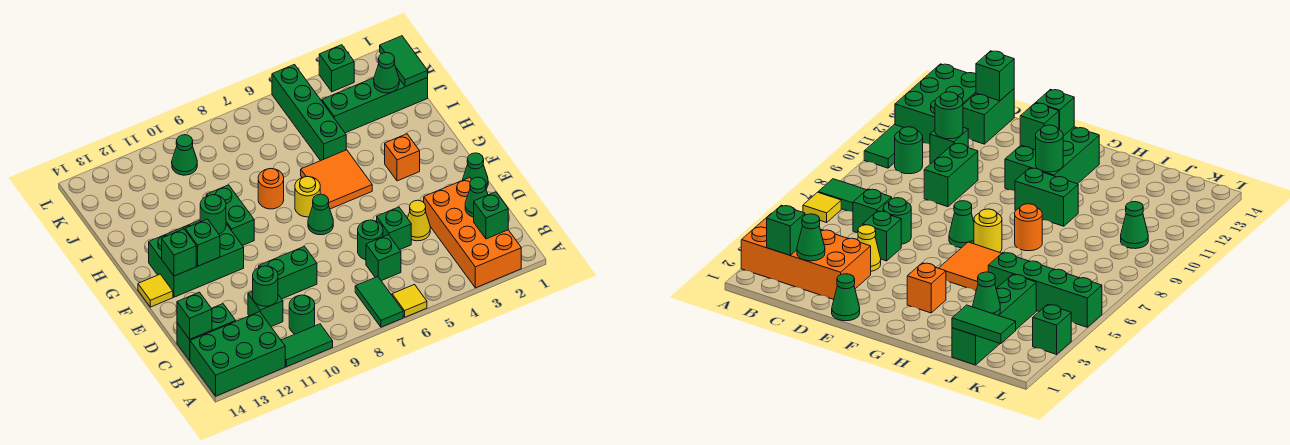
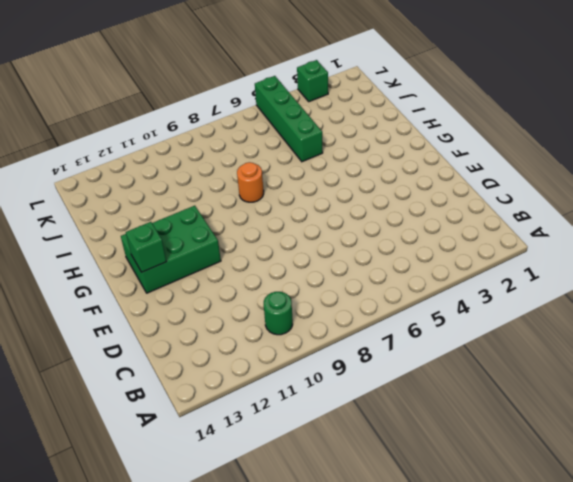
none -> orange brick A2:D3 level 1
none -> yellow tile A6 level 1
none -> green tile A7:B7 level 1
none -> green tile A10:A11 level 1

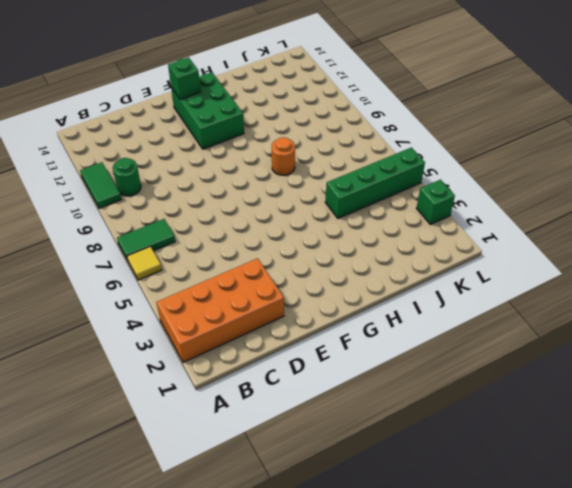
none -> green brick A12:B14 level 1
none -> green brick C6 level 1
none -> green brick C11 level 1
none -> green brick C13:C14 level 1

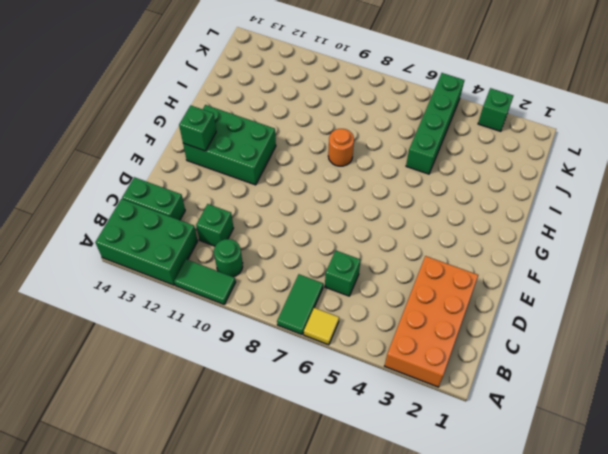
none -> yellow cone D4 level 1
none -> green brick D5 level 1
none -> green round brick D6 level 1
none -> green brick D9:D10 level 1

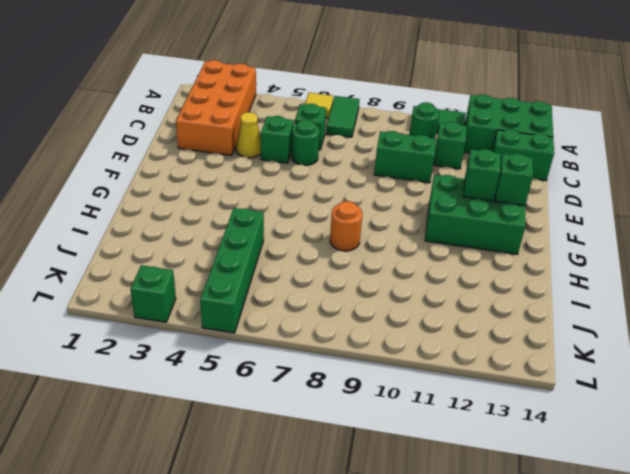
none -> green cone E1 level 1
none -> green cone F7 level 1
none -> yellow tile F14 level 1
none -> orange brick G3 level 1

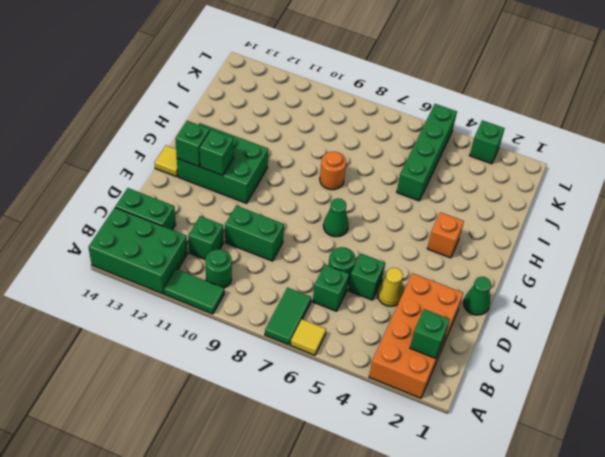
none -> orange tile G5:H6 level 1
none -> yellow round brick G7 level 1
none -> green brick G10:H10 level 1
none -> green brick J1:J4 level 1

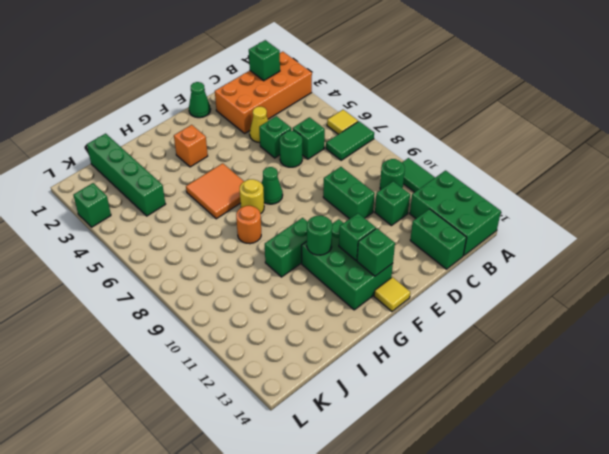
none -> green brick I5:L5 level 1
none -> green cone K10 level 1
none -> green cone C2 level 2
none -> green round brick C11 level 2

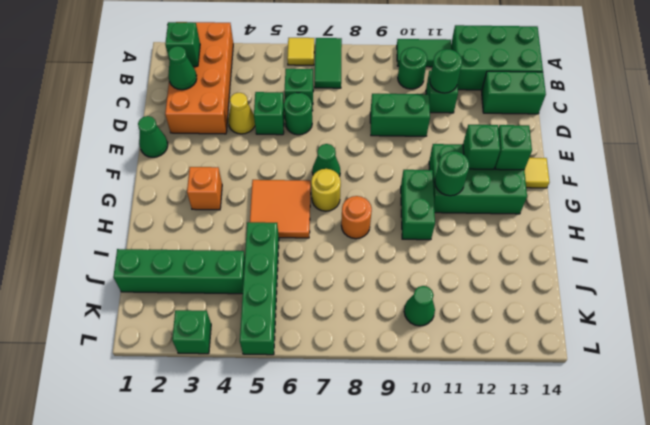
none -> green brick C14 level 2
none -> green tile J1:K1 level 2
none -> green cone J2 level 2

